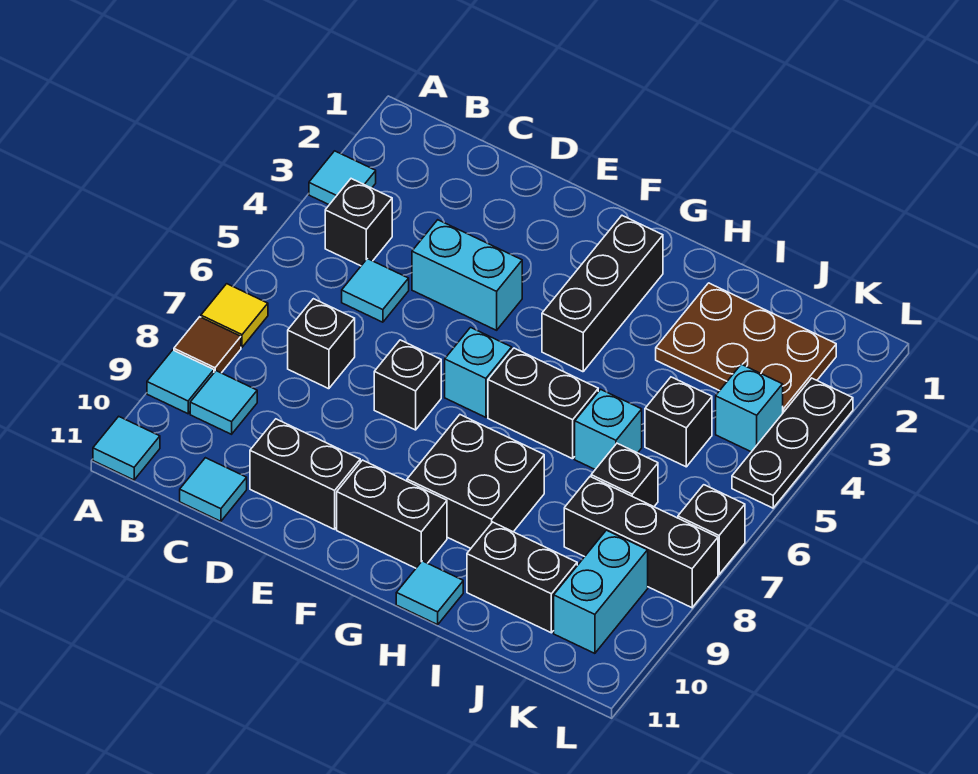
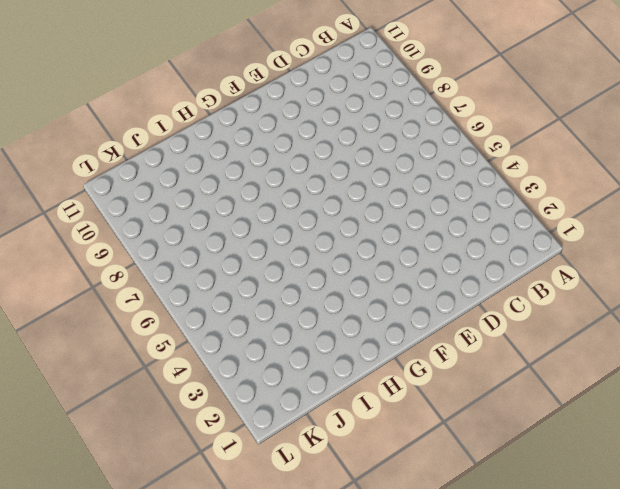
none -> cyan tile A3 level 1
none -> yellow tile A7 level 1
none -> brown tile A8 level 1

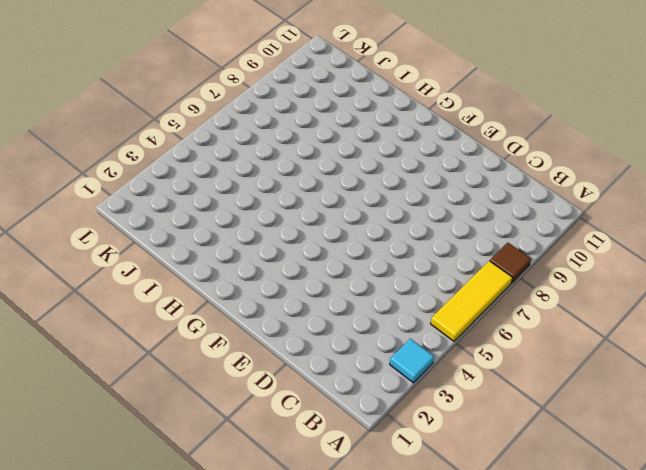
yellow tile A5:A7 level 1 -> yellow tile A7 level 1
none -> cyan tile A9 level 1
none -> cyan tile A11 level 1
none -> black brick B4 level 1

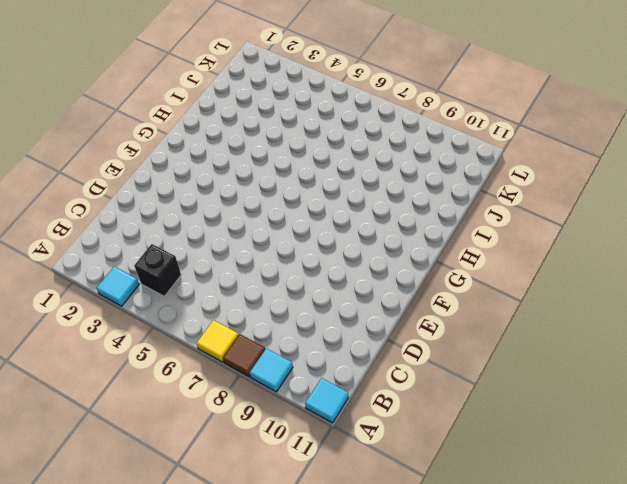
none -> cyan tile B9 level 1
none -> cyan tile C5 level 1
none -> black brick C7 level 1

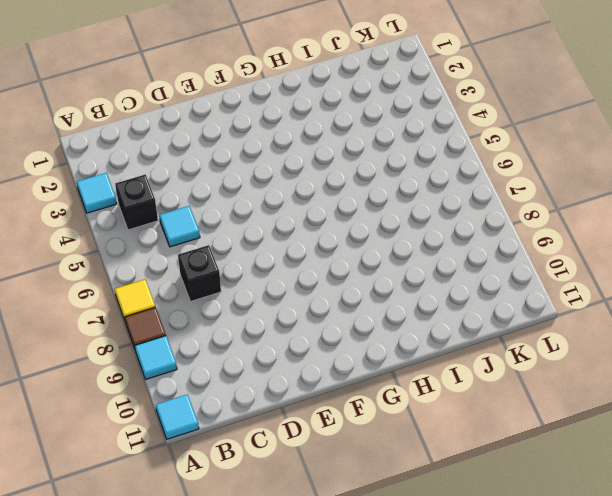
none -> cyan tile B9 level 1
none -> cyan tile C11 level 1
none -> cyan brick D4:E4 level 1

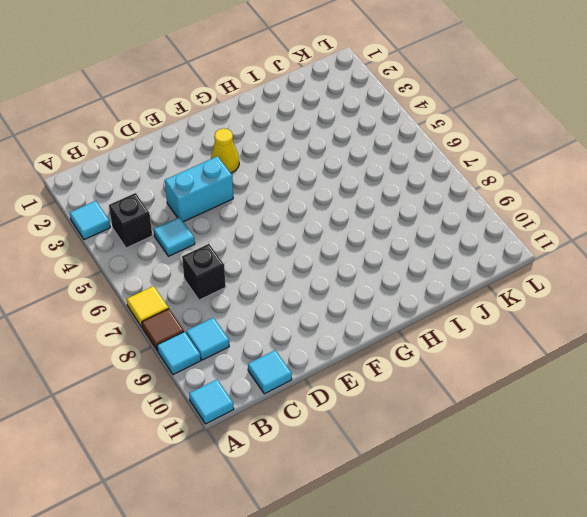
yellow cone F3 level 1 -> none
none -> black brick D10:E10 level 1
none -> black brick E7 level 1
none -> cyan brick F6 level 1

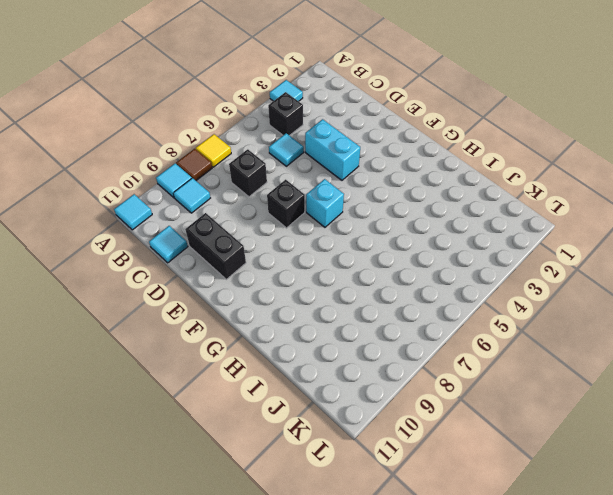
none -> black brick F10:G10 level 1
none -> black brick G2:G4 level 1
none -> black brick G6:H6 level 1

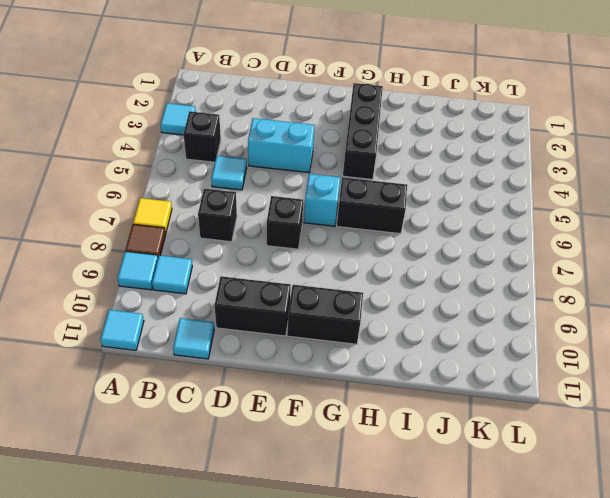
none -> black brick G8:H9 level 1
none -> cyan tile H11 level 1
none -> brown plate I2:K3 level 1

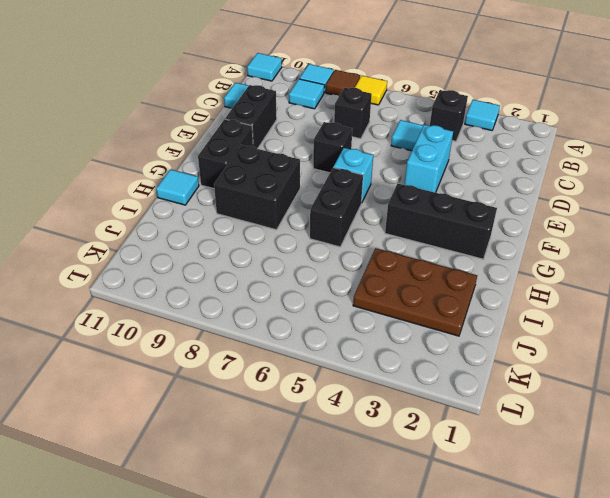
brown plate I2:J4 level 1 -> brown plate I2:K3 level 1
none -> cyan brick I6 level 1
none -> black brick I10:J10 level 1
none -> black brick J5 level 1

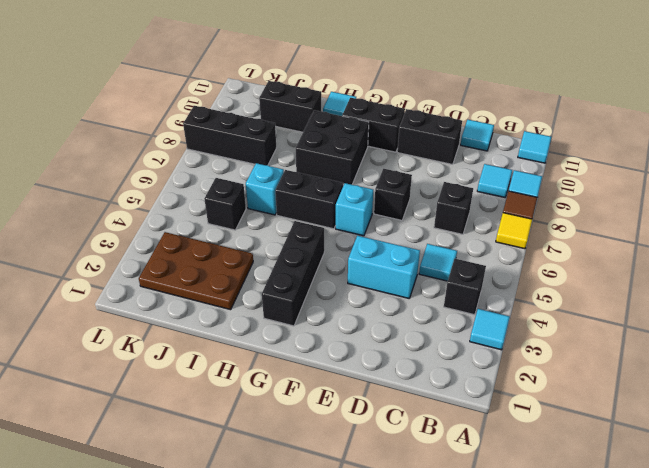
none -> black brick J7 level 1
none -> cyan brick K4 level 1
none -> cyan brick K9:K10 level 1

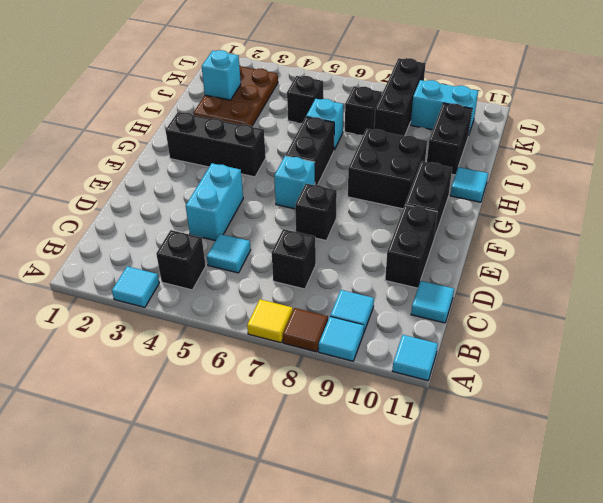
cyan brick J2 level 2 -> cyan brick K4 level 1
none -> black plate L3:L5 level 1
none -> black brick L7 level 1

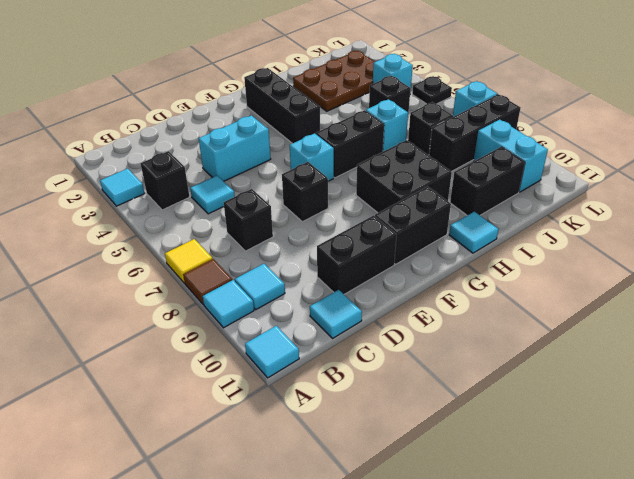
black plate L5 level 1 -> black plate L3:L5 level 1
cyan brick L7 level 1 -> black brick L7 level 1

